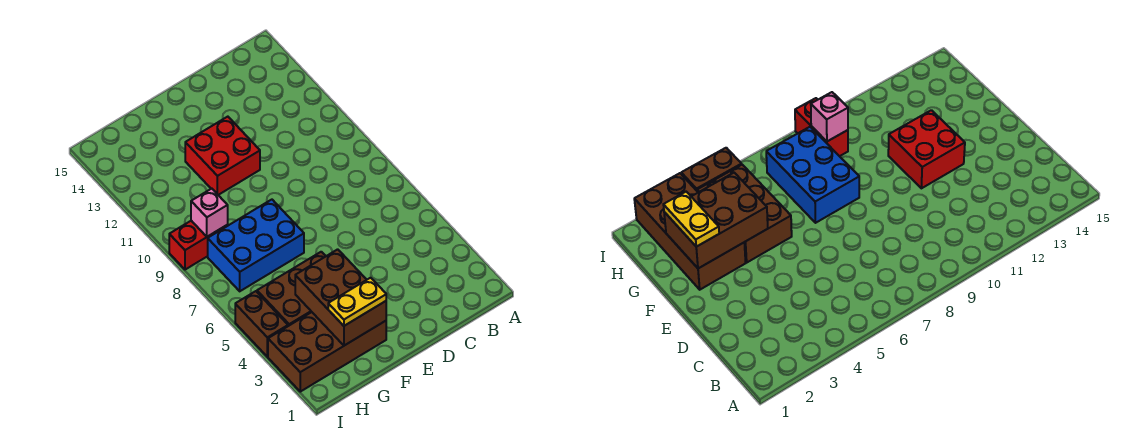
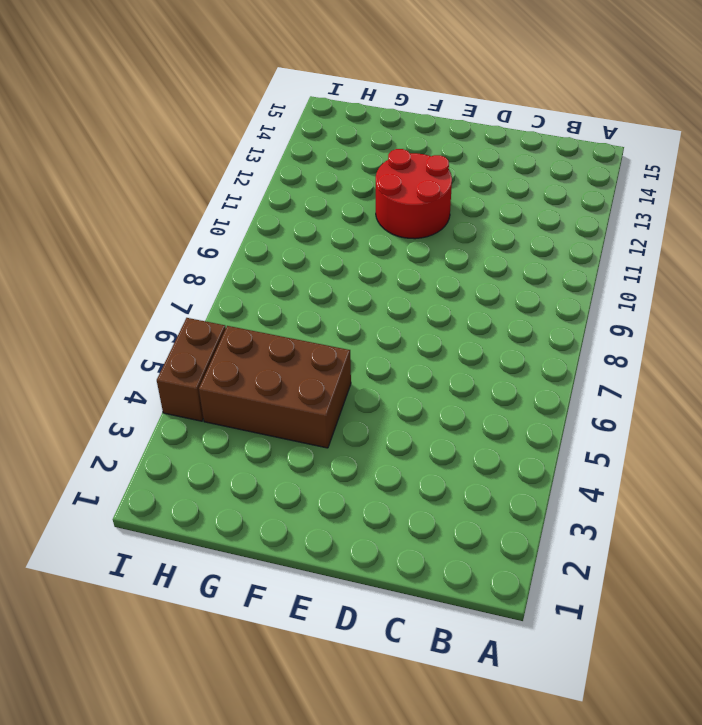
red round brick E11:F12 level 1 -> red brick E11:F12 level 1
none -> brown brick F2:I3 level 1
none -> blue brick F7:H8 level 1

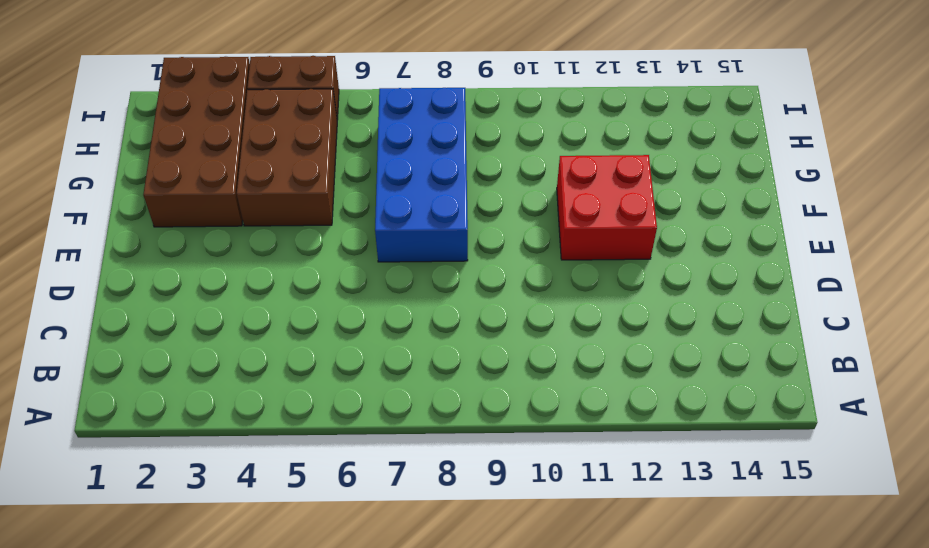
blue brick E7:H8 level 1 -> blue brick F7:H8 level 1
none -> red brick H9:I9 level 1
none -> brown brick F2:G4 level 2

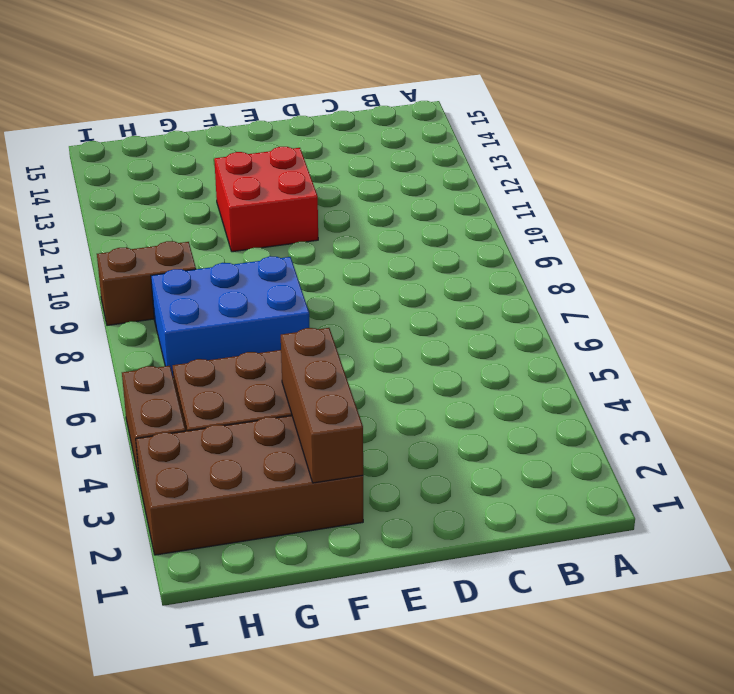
brown brick F2:F4 level 2 -> brown brick F2:G4 level 2
brown brick H9:I9 level 1 -> red brick H9:I9 level 1
none -> pink brick H9 level 2
none -> yellow plate F2:G2 level 3

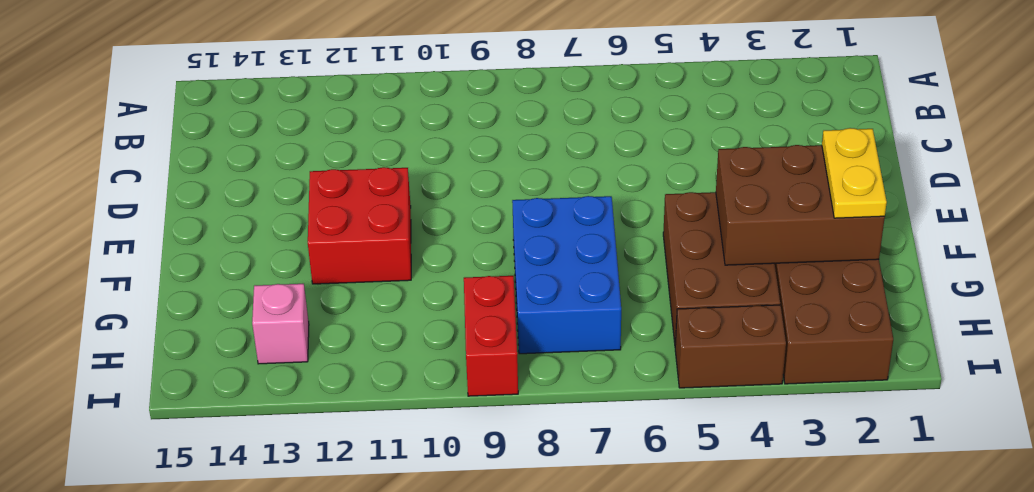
pink brick H13 level 1 -> pink brick H9 level 2

